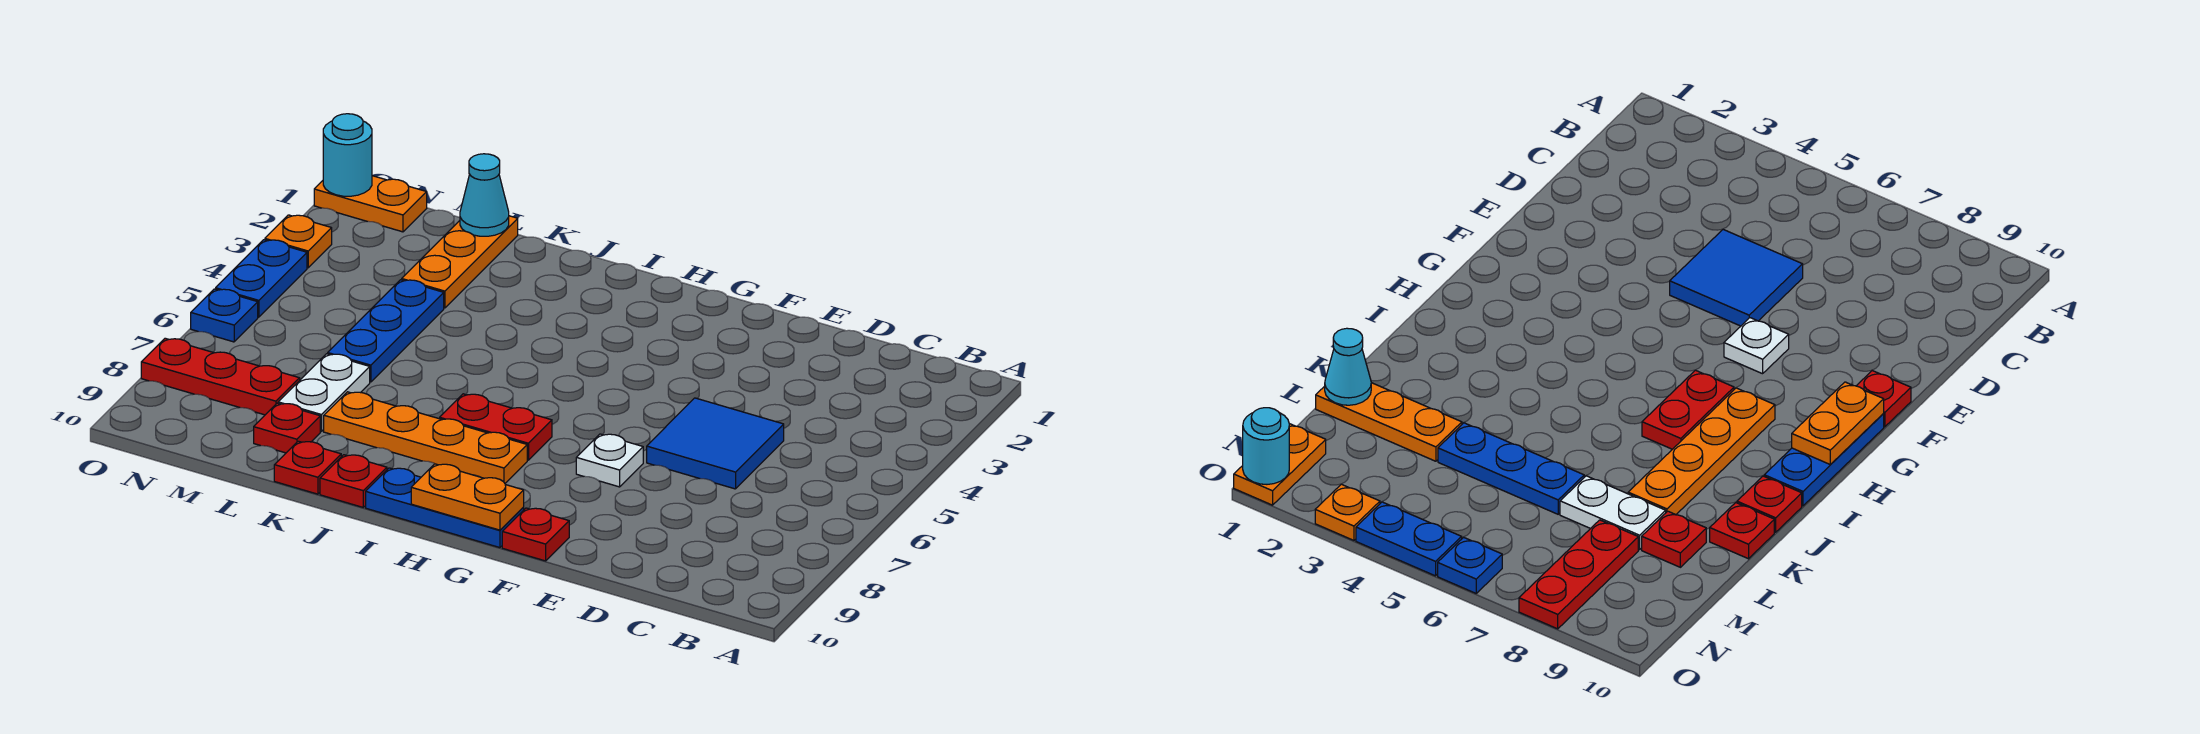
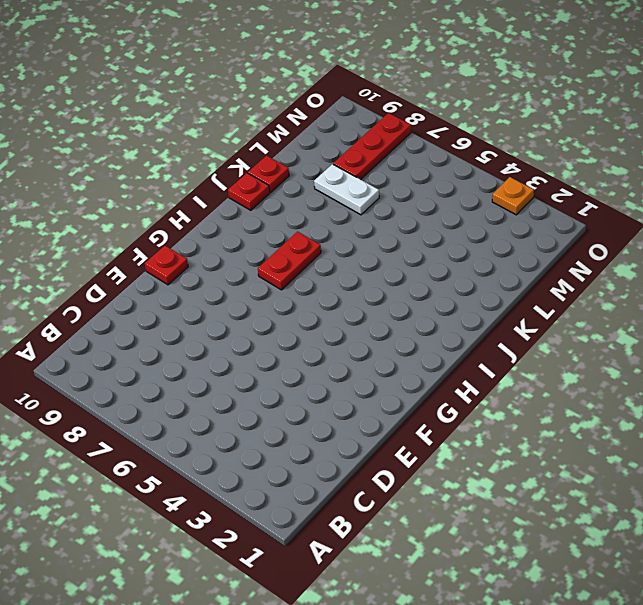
none -> blue tile D5:E6 level 1
none -> white plate F7 level 1
none -> blue plate G10:I10 level 1

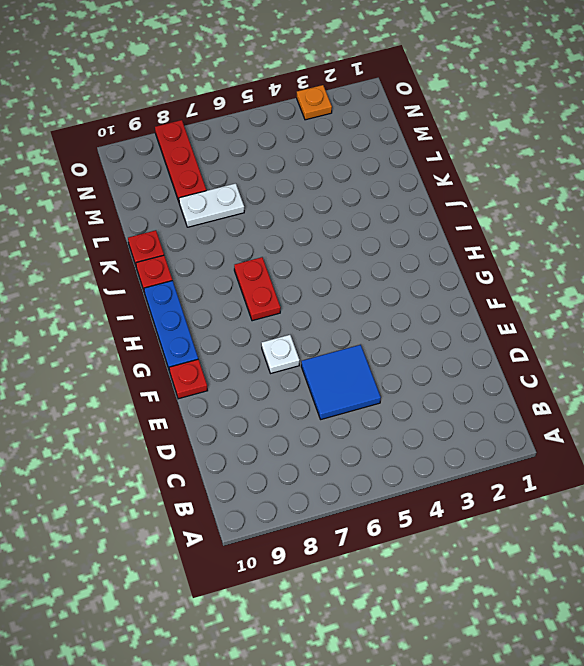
none -> orange plate H8:K8 level 1
none -> orange plate L1:L3 level 1
none -> blue plate L4:L6 level 1

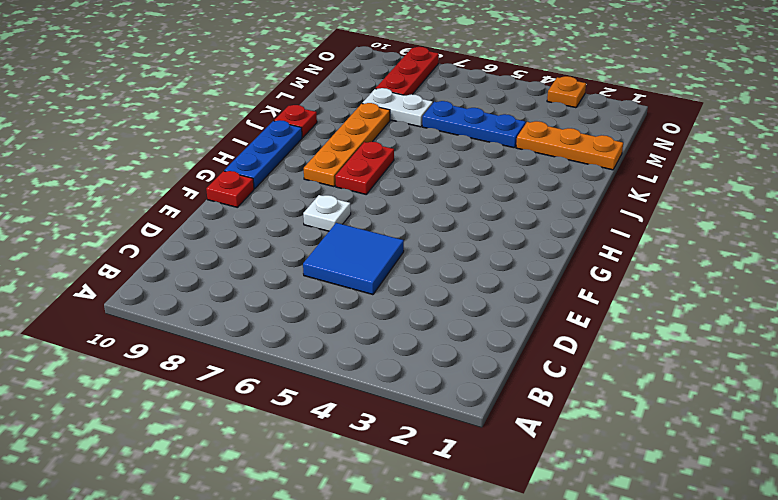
none -> red plate K10 level 1
none -> red plate L9 level 1
none -> orange plate N1:O1 level 1

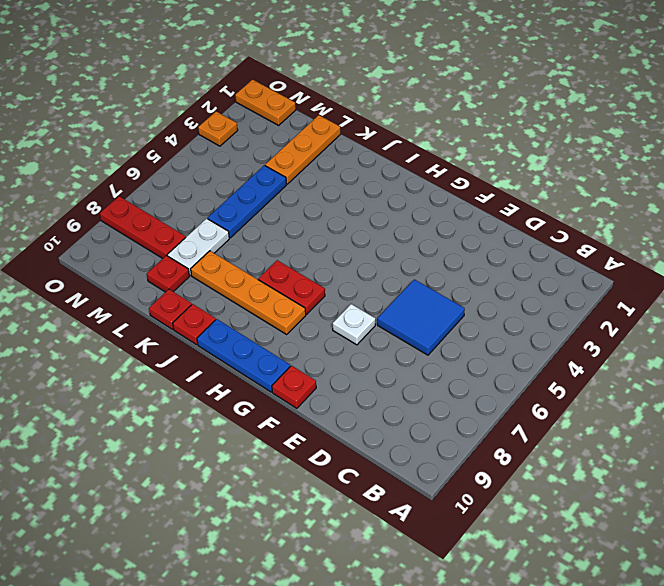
none -> blue plate O4:O5 level 1
none -> blue plate O6 level 1
none -> orange plate G10:H10 level 2

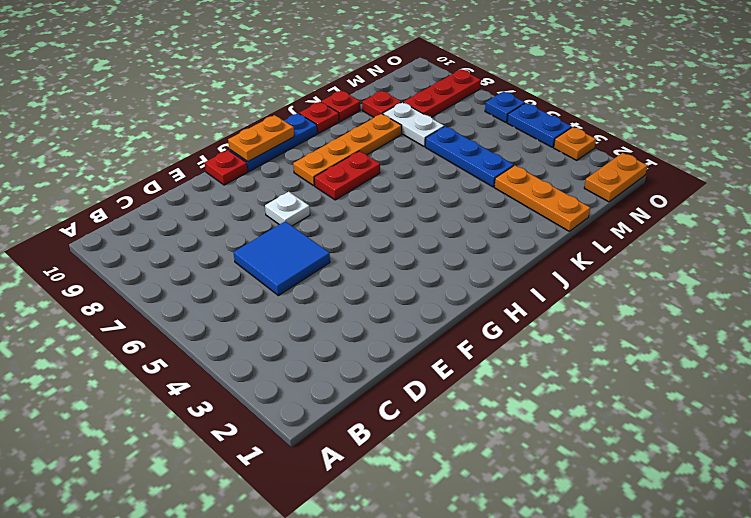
none -> cyan cone L1 level 2
none -> cyan round brick O1 level 2

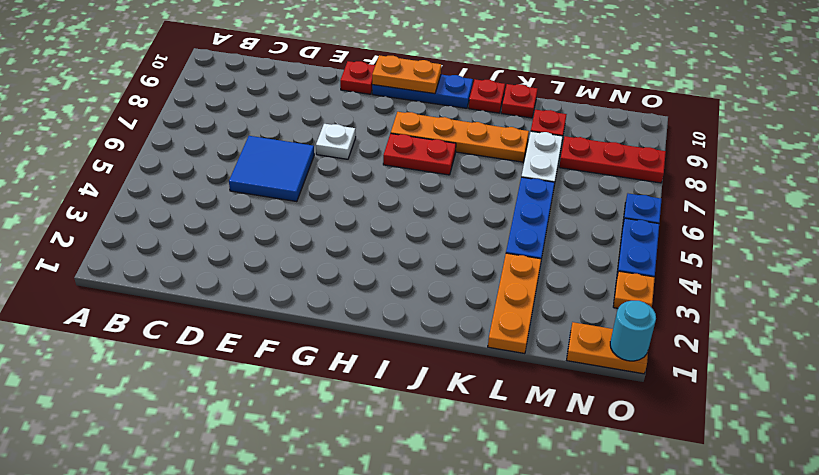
none -> cyan cone L1 level 2

